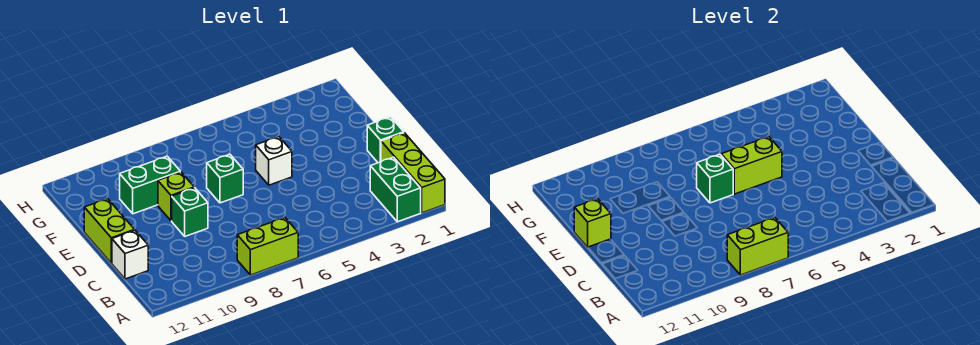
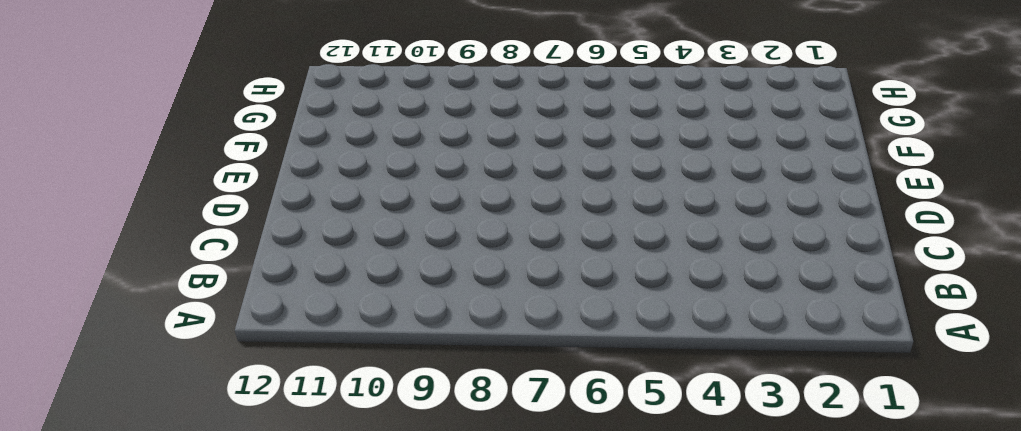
none -> lime brick A1:C1 level 1
none -> green brick A2:B2 level 1
none -> lime brick A7:A8 level 1

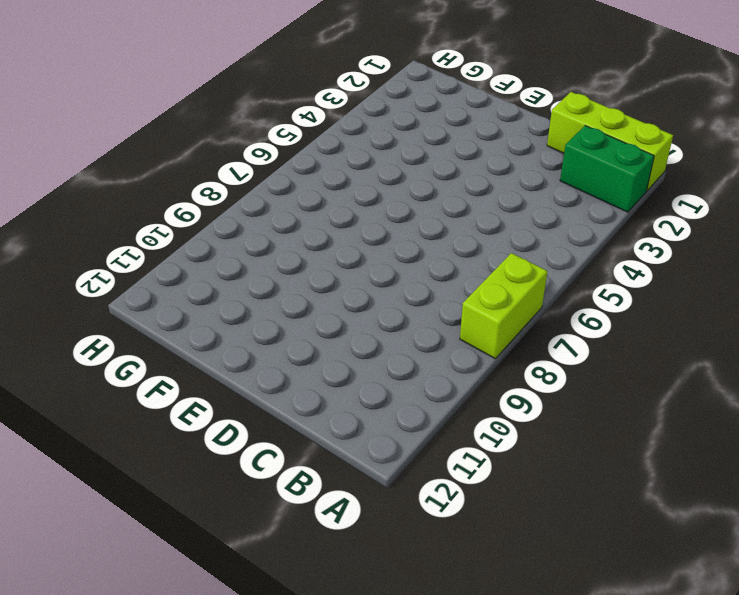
none -> white brick C12 level 1
none -> green brick D1 level 1
none -> green brick D9 level 1

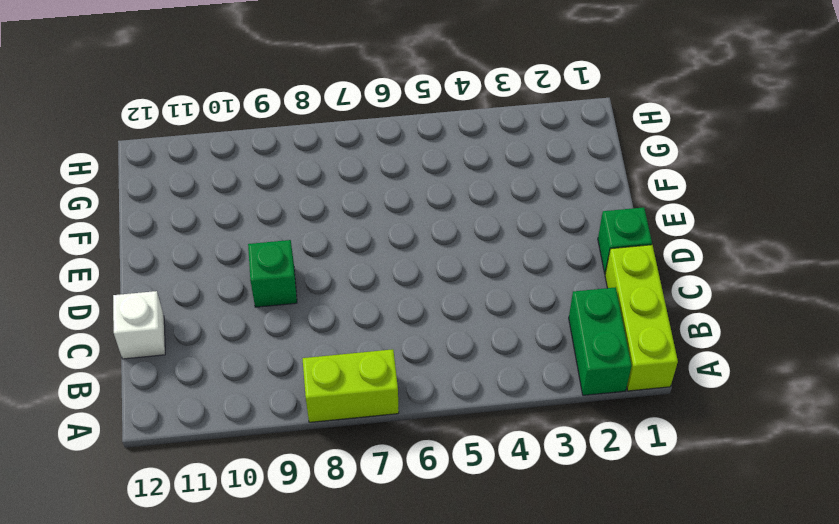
none -> lime brick D12:E12 level 1
none -> white brick E5 level 1
none -> green brick E7 level 1

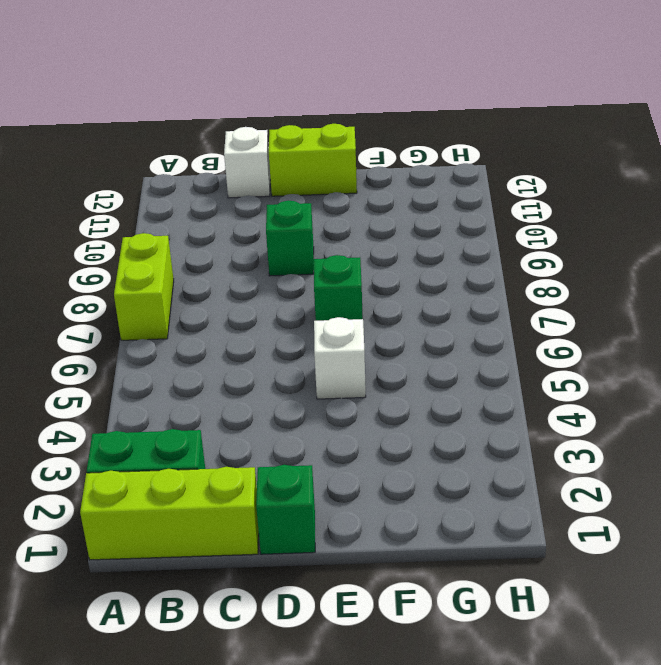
none -> lime brick E9 level 1
none -> green brick F9:F10 level 1
none -> lime brick A7:A8 level 2

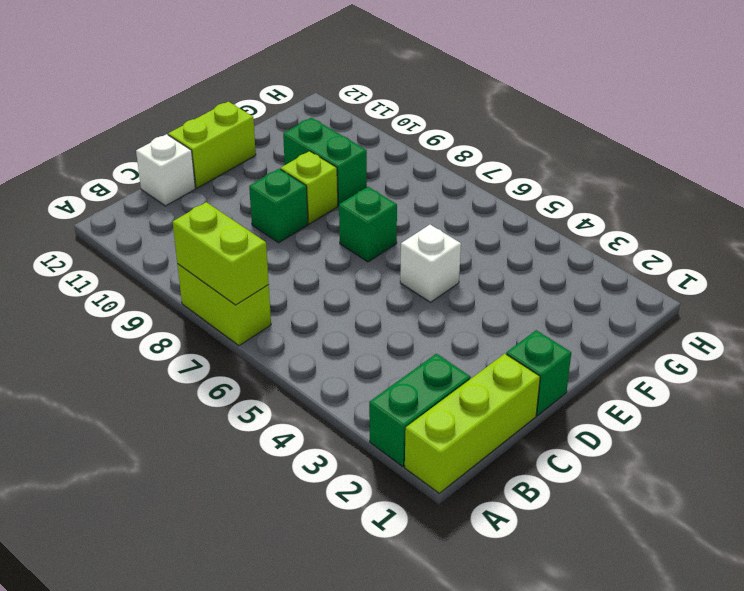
none -> lime brick E5:E6 level 2
none -> green brick E7 level 2
none -> lime brick E12 level 2

